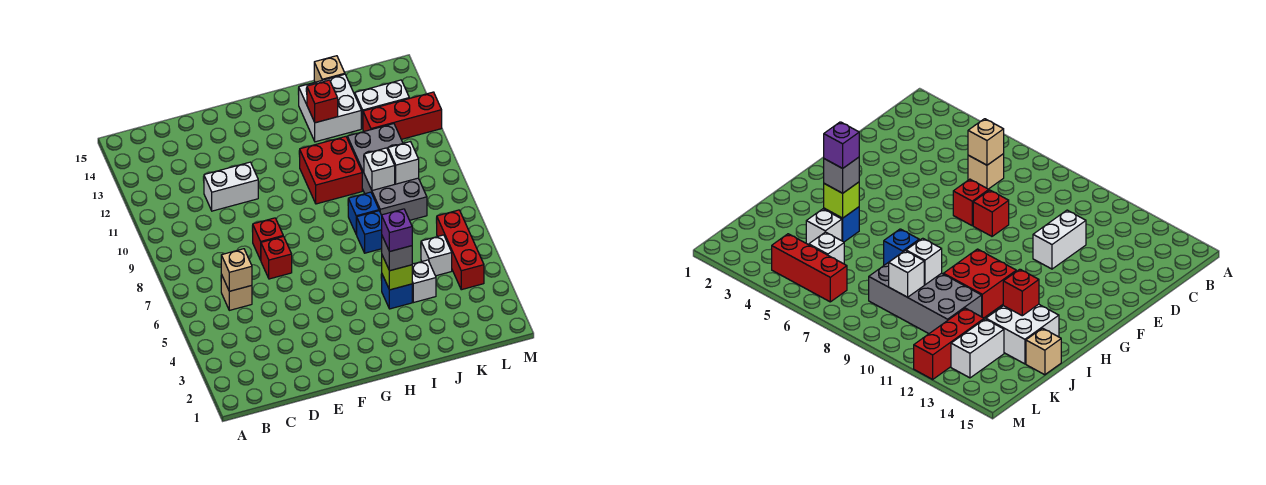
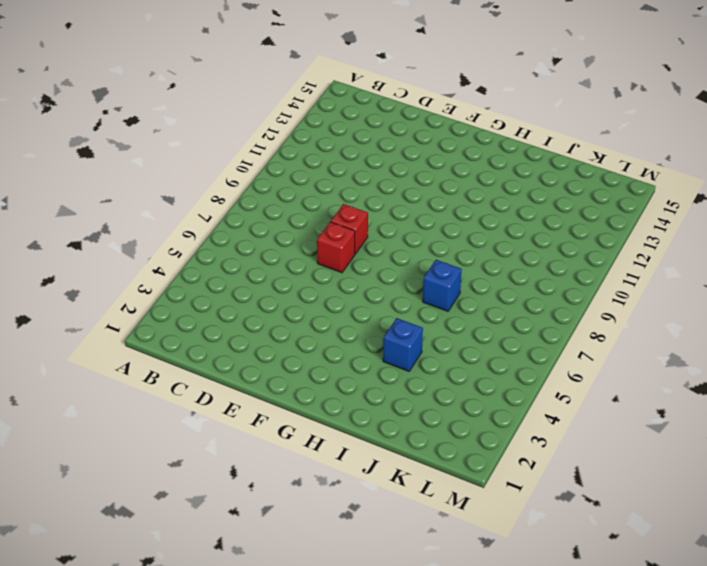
none -> tan brick C6 level 1
none -> white brick D11:E11 level 1
none -> red brick H10:I11 level 1

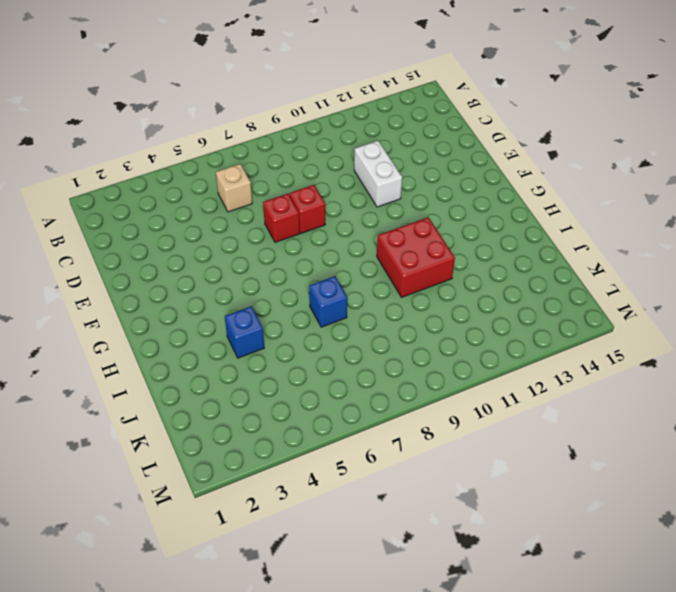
none -> blue brick I8 level 1
none -> white brick I13:J14 level 1
none -> white brick J4 level 1

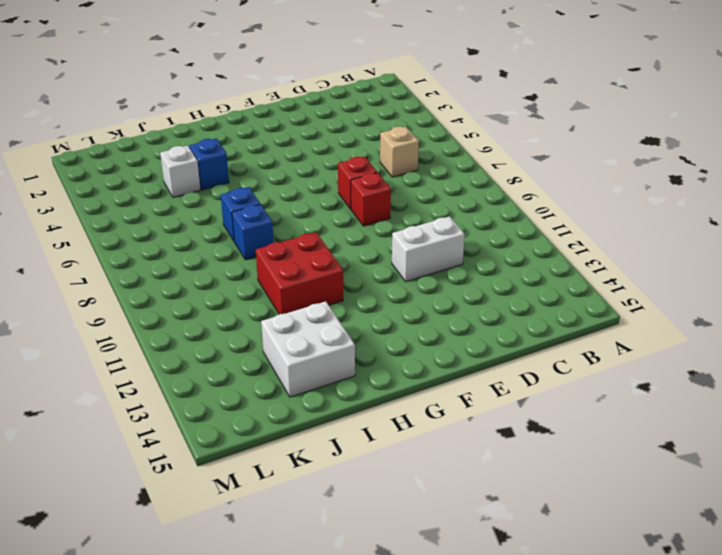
none -> grey brick J8:K11 level 1
none -> tan brick J15 level 1
none -> white brick K5 level 1

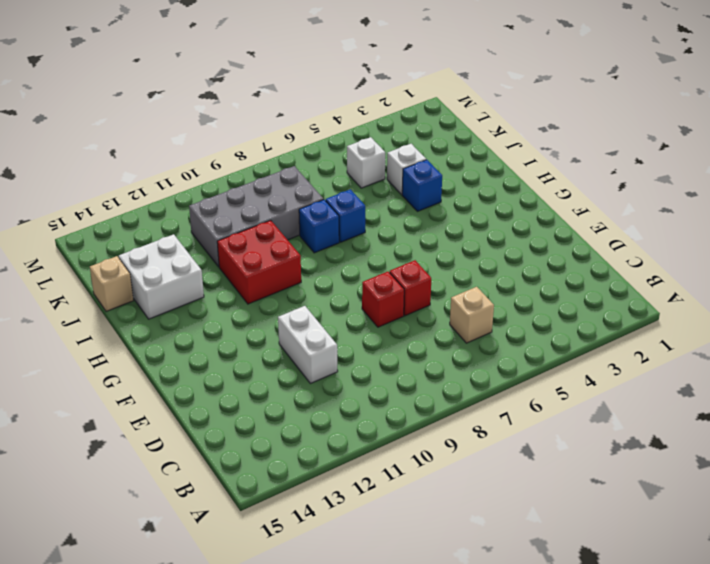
none -> red brick K12:M12 level 1
none -> white brick K13:L13 level 1
none -> red brick L4:L6 level 1

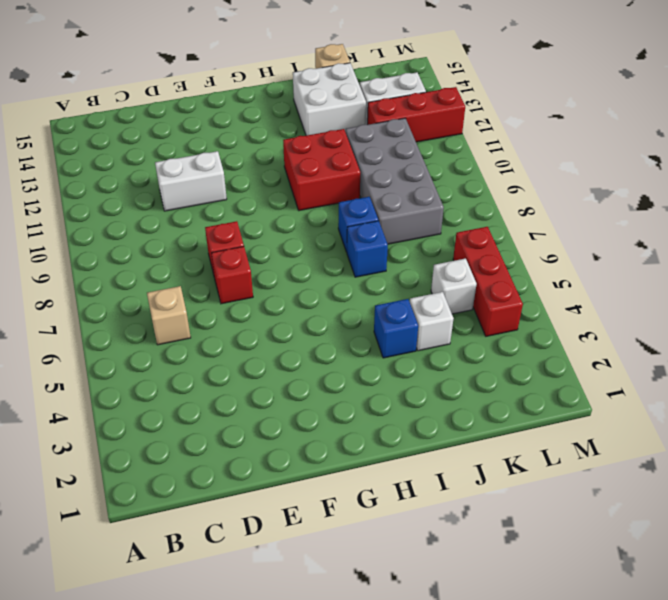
none -> tan brick C6 level 2
none -> lime brick I4 level 2
none -> red brick I13 level 2

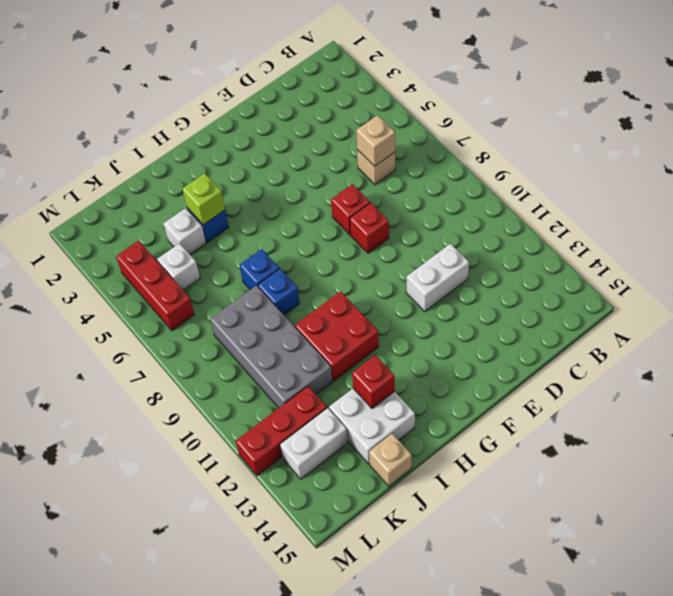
none -> white brick J9 level 2
none -> white brick K9 level 2
none -> grey brick I4 level 3

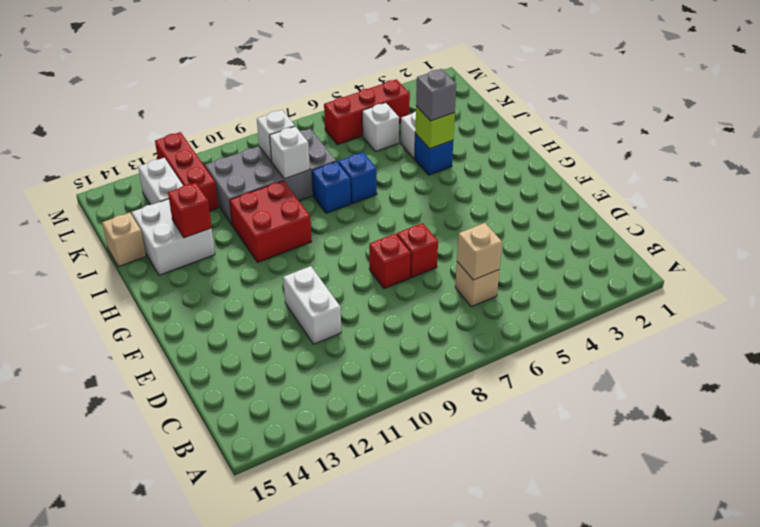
none -> purple brick I4 level 4

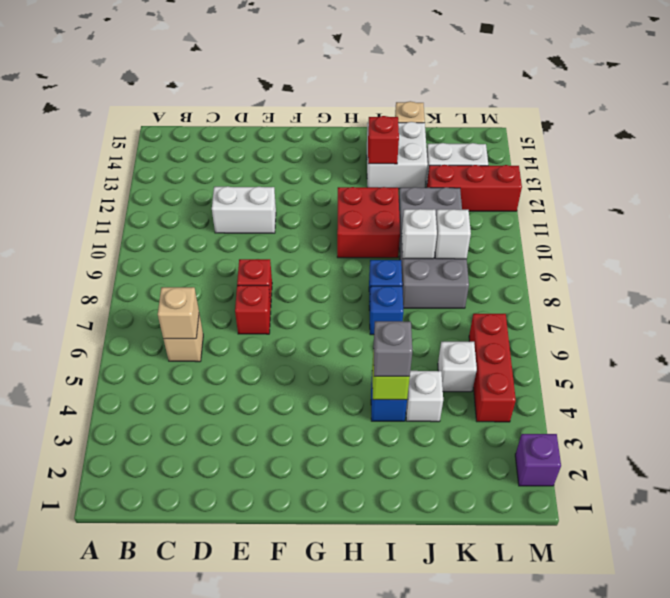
purple brick M2 level 1 -> purple brick I4 level 4

